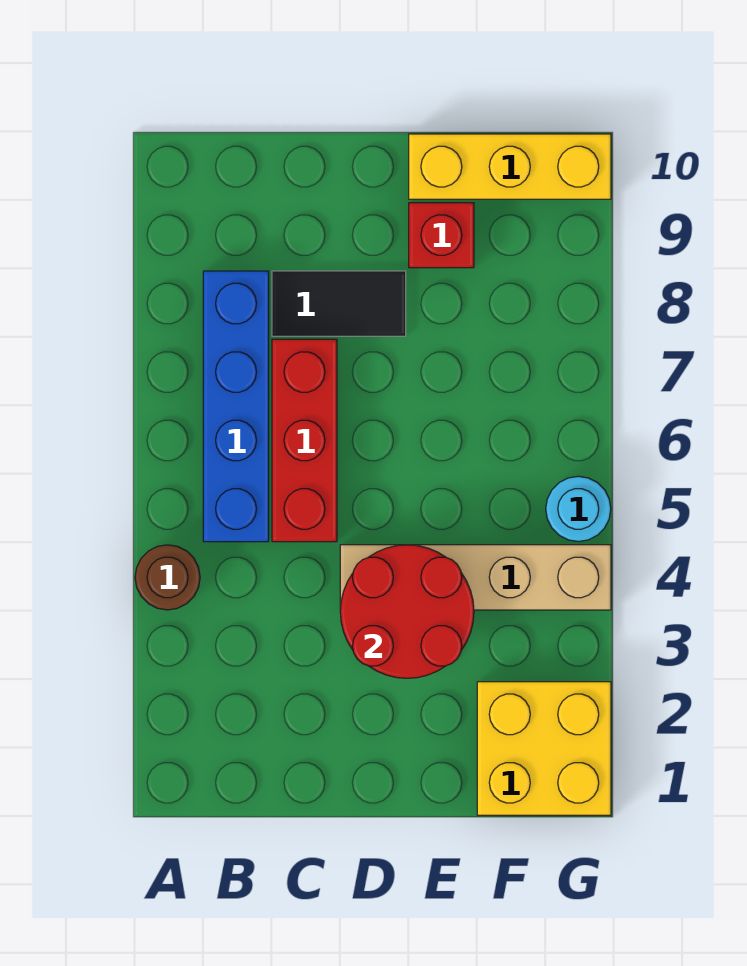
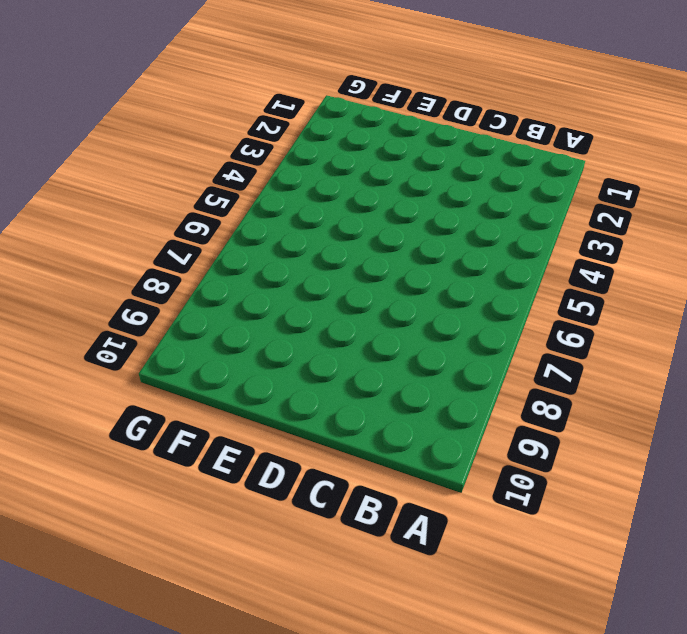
none -> brown round brick A4 level 1
none -> blue brick B5:B8 level 1

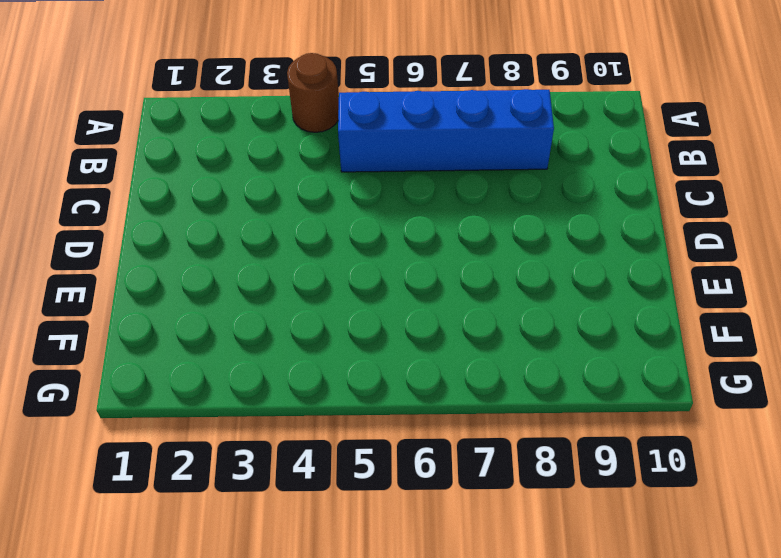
none -> red brick C5:C7 level 1
none -> black tile C8:D8 level 1

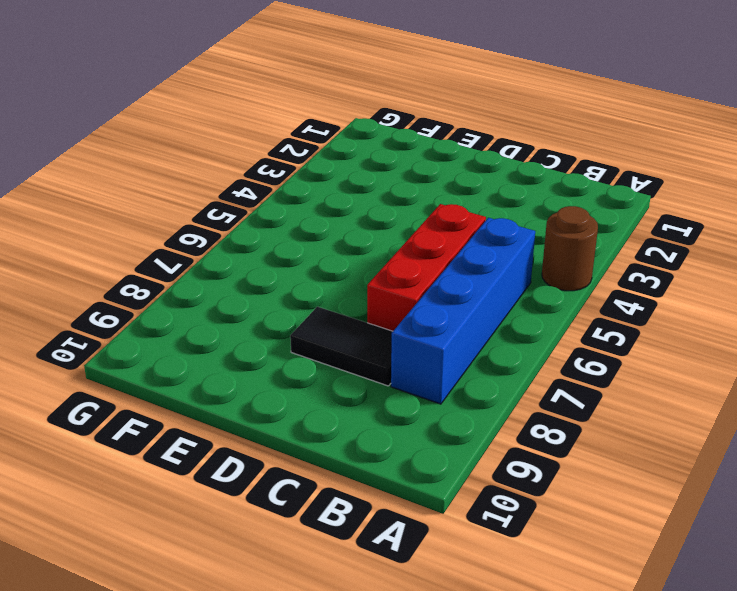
none -> tan brick D4:G4 level 1
none -> red brick E9 level 1

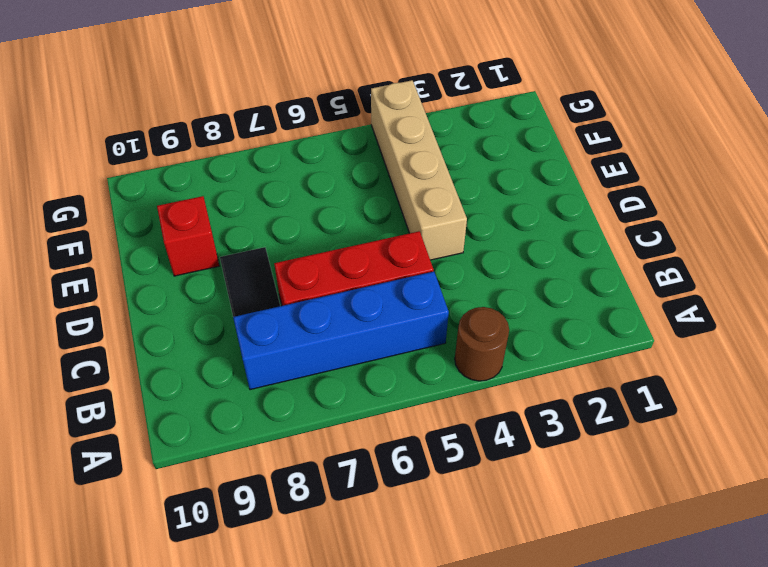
none -> yellow brick E10:G10 level 1
none -> yellow brick F1:G2 level 1

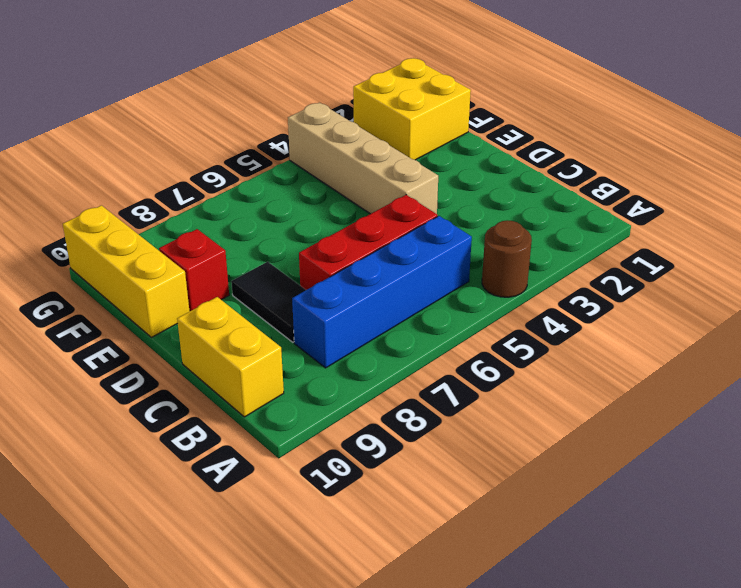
yellow brick B10:C10 level 1 -> none
none -> cyan round brick G5 level 1
none -> red round brick D3:E4 level 2

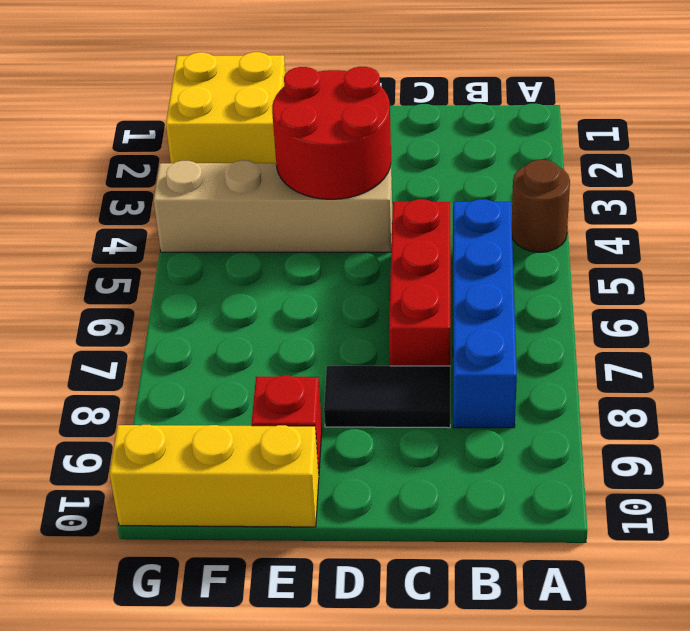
none -> cyan round brick G5 level 1

